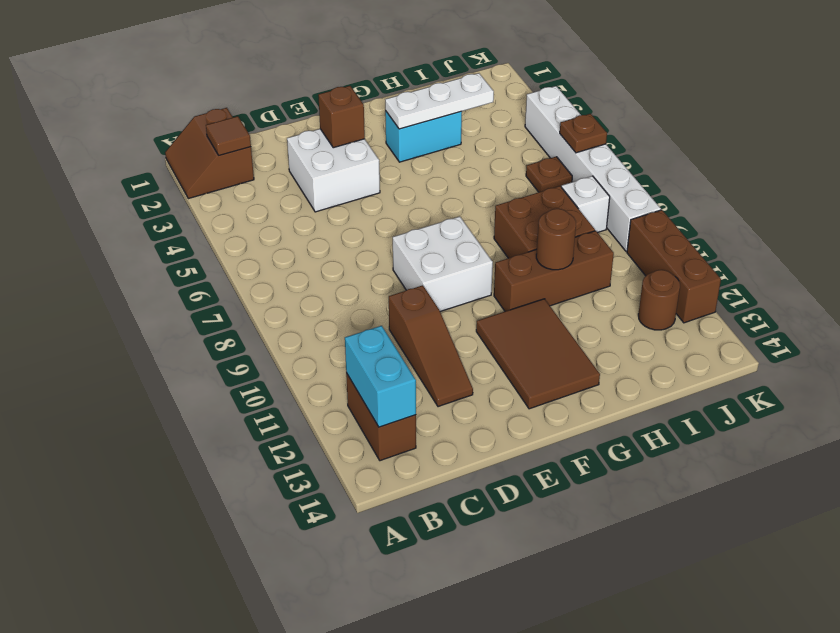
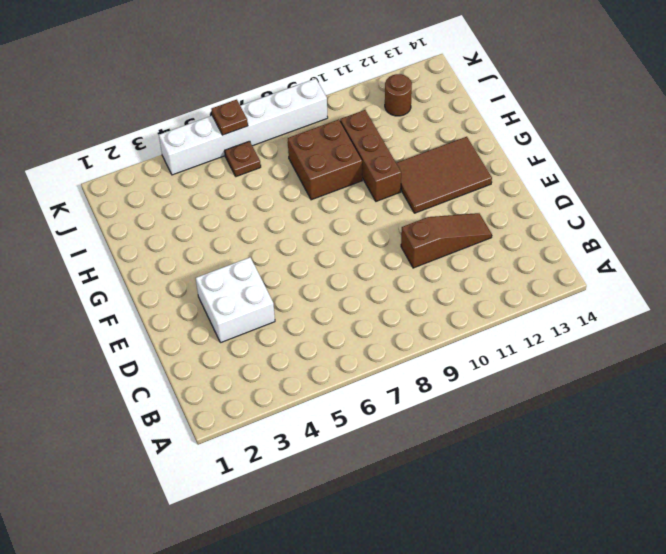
none -> brown slope A1:B2 level 1 top B
none -> brown brick B12:B13 level 1
none -> white brick E8:F9 level 1

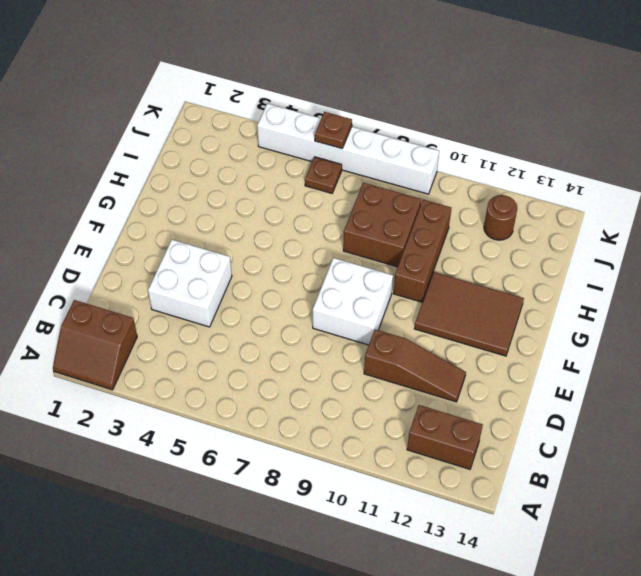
none -> cyan brick G3:H3 level 1
none -> white brick J8 level 1
none -> brown brick K10:K12 level 1

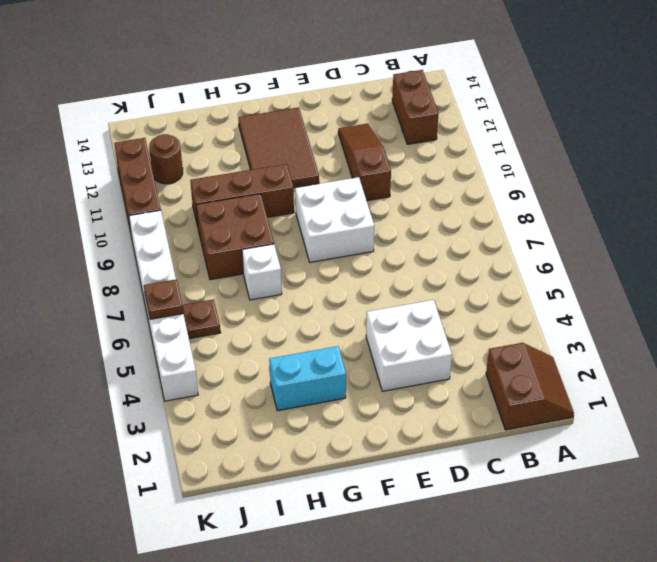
white brick H7 level 1 -> white brick J8 level 1
none -> brown tile B2 level 2
none -> cyan brick B12:B13 level 2
none -> brown brick E3 level 2

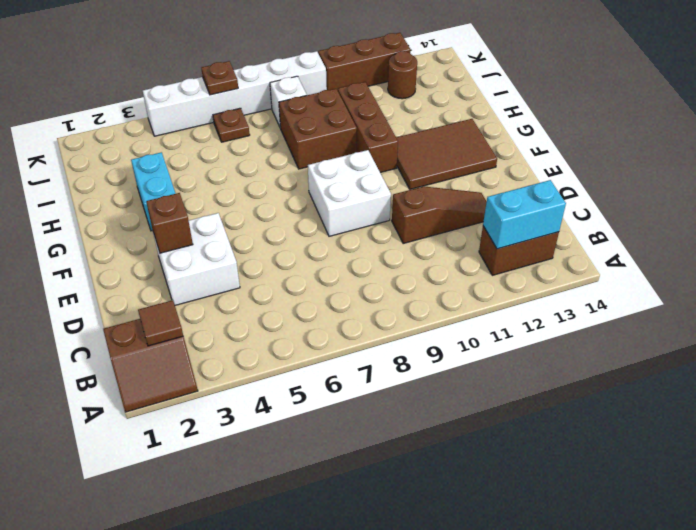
none -> white plate G3:I3 level 2
none -> brown round brick H10 level 2

